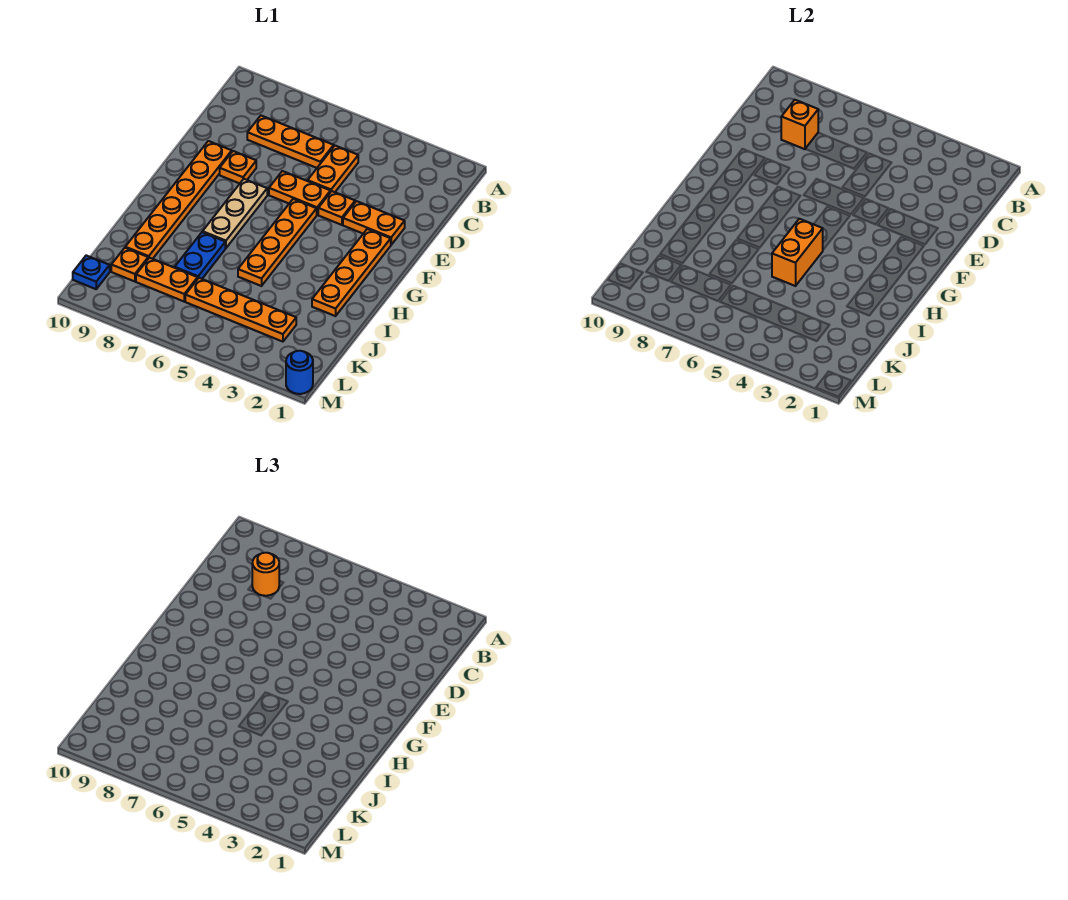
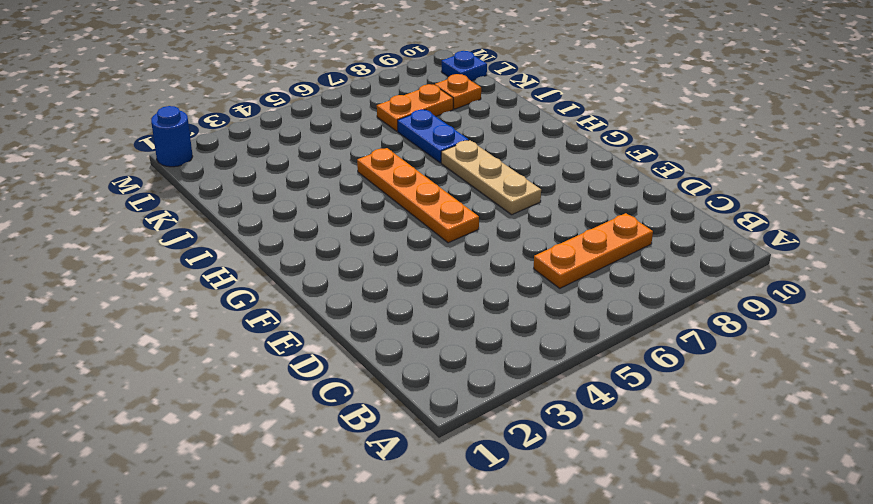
none -> orange plate C5:D5 level 1
none -> orange plate E2:E3 level 1
none -> orange plate E4 level 1

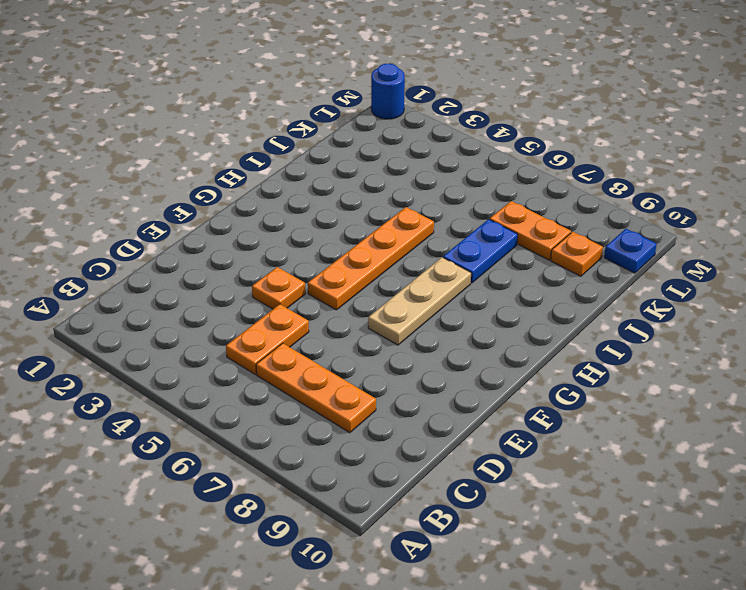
none -> orange plate E2:E3 level 1
none -> orange plate E5:E6 level 1
none -> orange plate E8 level 1

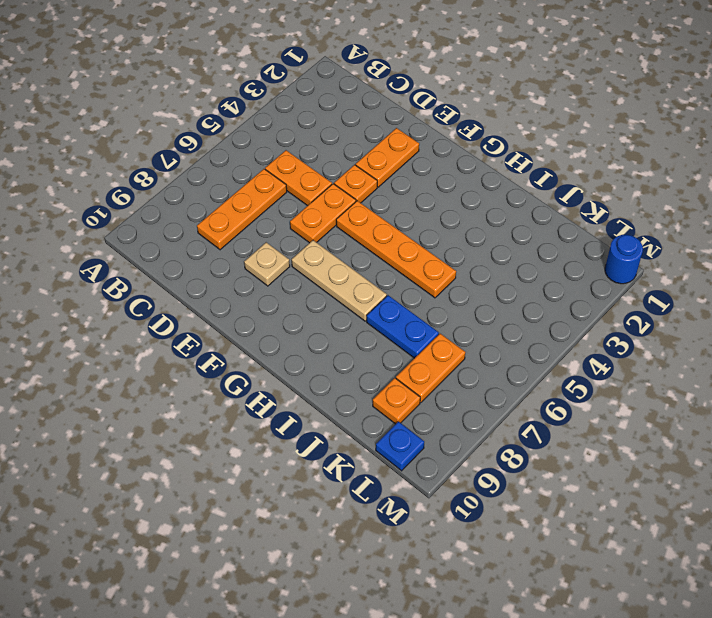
tan plate E8 level 1 -> orange plate E8 level 1
none -> orange plate E9:J9 level 1
none -> orange plate F2:I2 level 1
none -> orange plate K3:K6 level 1

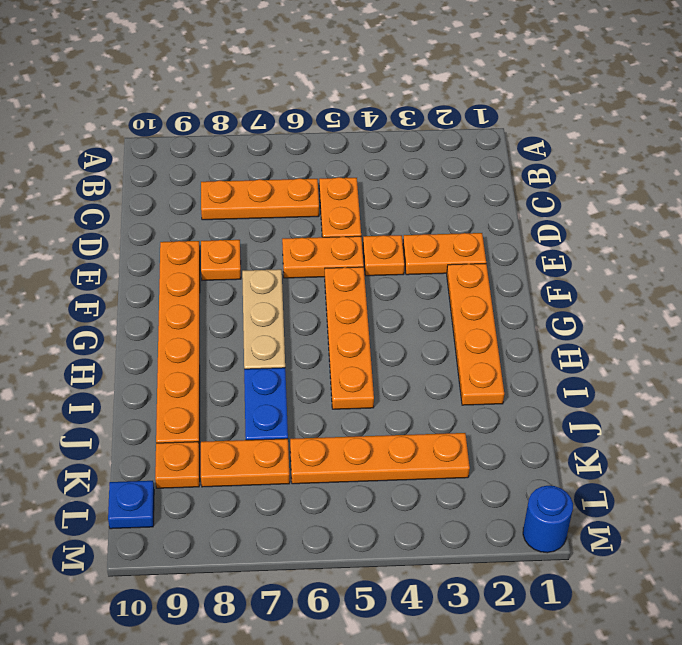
none -> orange brick C8 level 2
none -> orange brick H5:I5 level 2
none -> orange round brick C8 level 3

